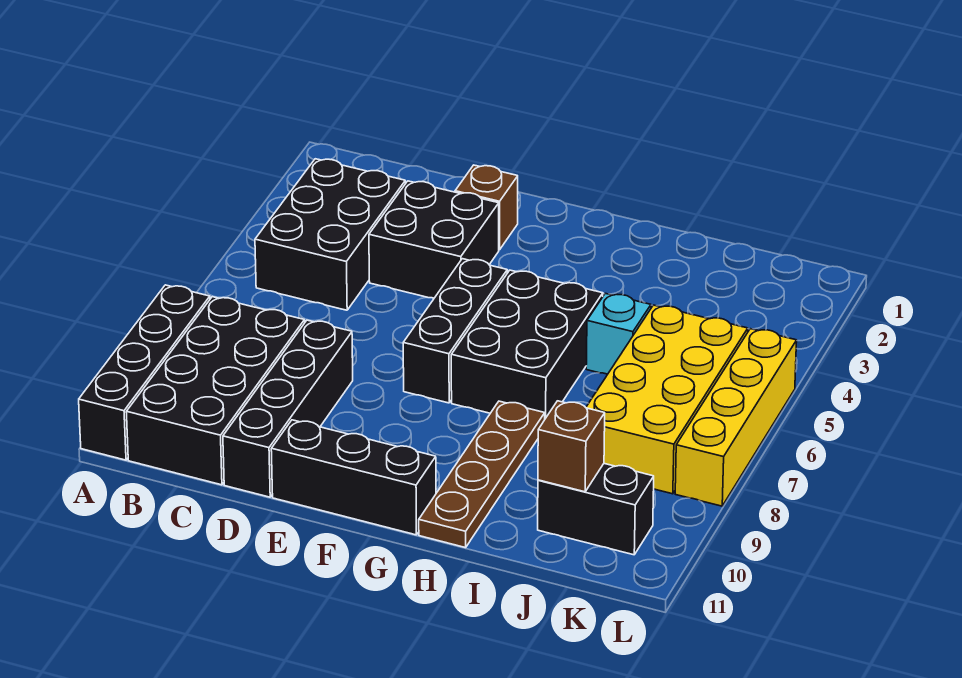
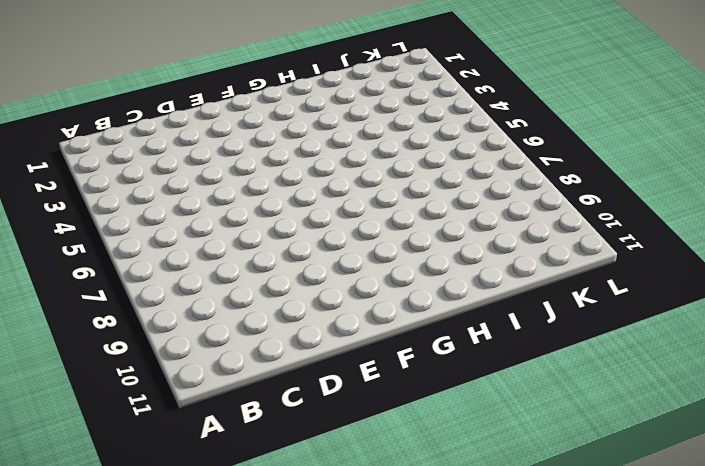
none -> black brick A8:A11 level 1
none -> black brick B3:C5 level 1
none -> black brick B8:C11 level 1

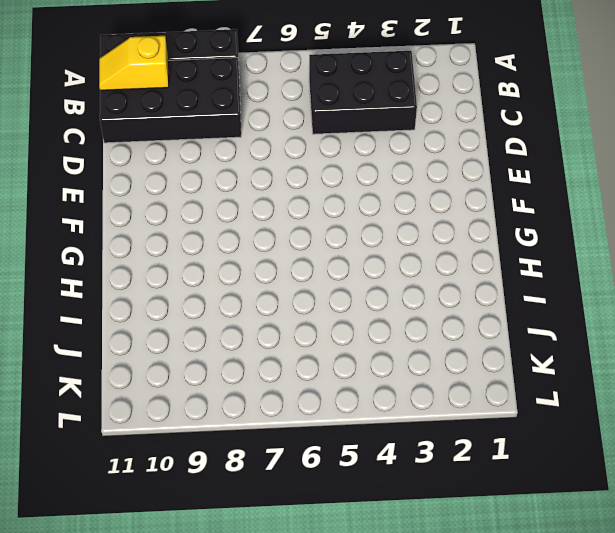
yellow slope B10:B11 level 2 top 10 -> none
none -> black brick D3:E4 level 1
none -> black brick D8:D11 level 1
none -> brown brick E2 level 1

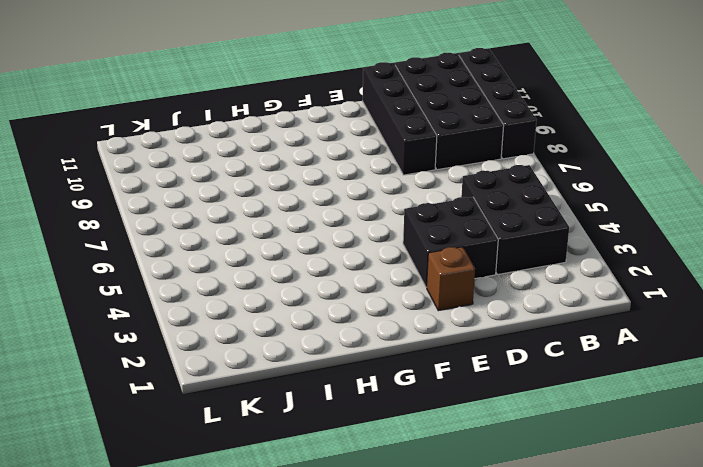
none -> black brick E11:G11 level 1
none -> black brick F5:F7 level 1
none -> black brick G5:H7 level 1

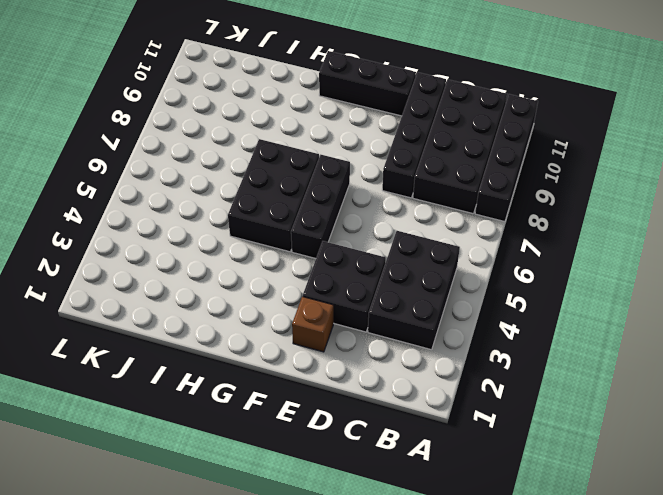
none -> brown plate H8:H11 level 1
none -> cyan brick I5 level 1
none -> yellow brick J5:K8 level 1

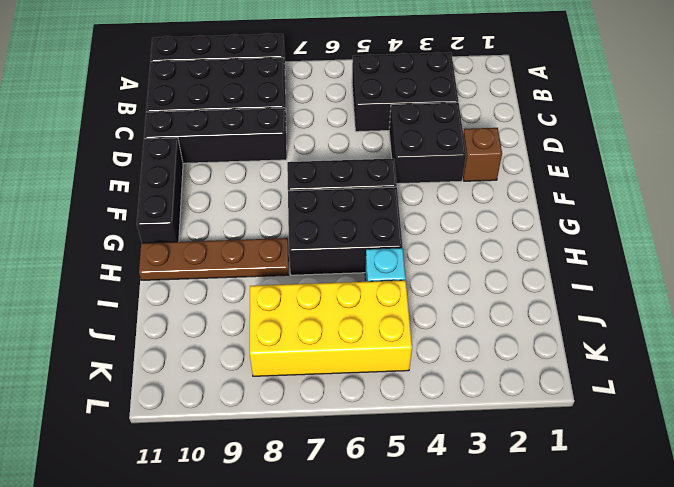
none -> black brick J10:K10 level 1
none -> yellow brick L5:L8 level 1
none -> brown brick J10 level 2

